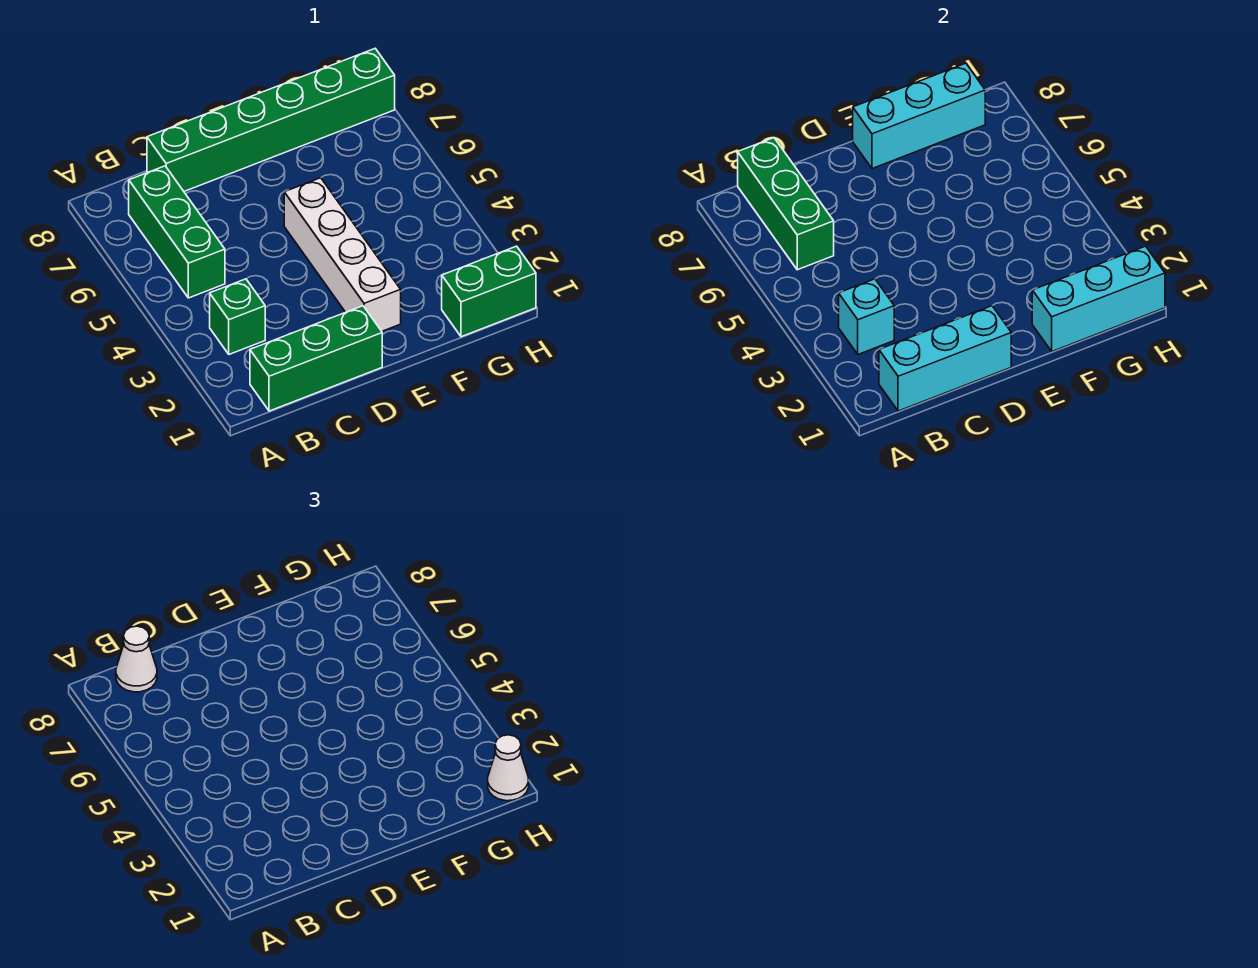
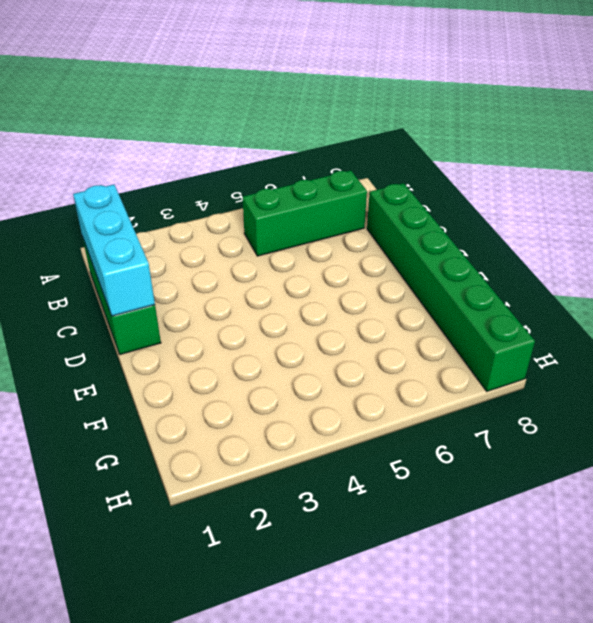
none -> green brick B3 level 1
none -> white brick E2:E5 level 1
none -> green brick G1:H1 level 1

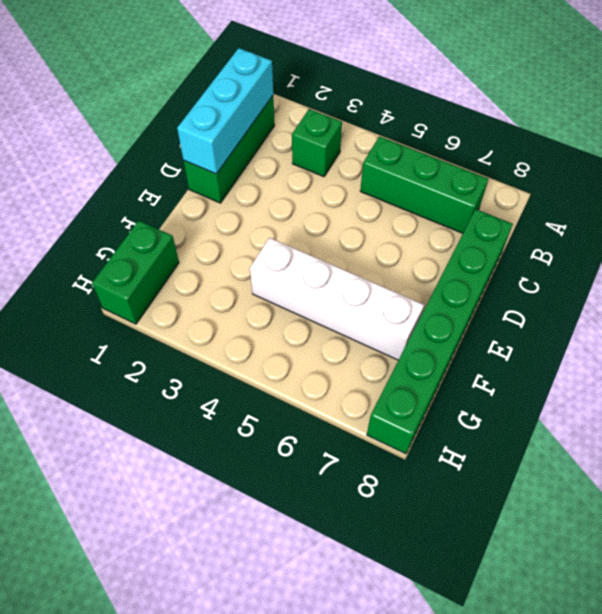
white brick F4:F7 level 1 -> white brick E2:E5 level 1
none -> cyan brick B3 level 2
none -> green brick B6:B8 level 2
none -> cyan brick E8:G8 level 2

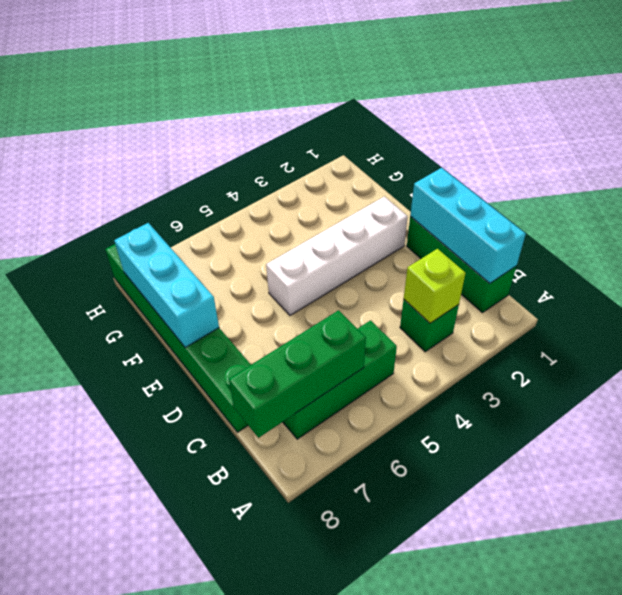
lime brick B3 level 2 -> cyan brick B3 level 2
none -> green brick G1:H1 level 1
none -> cyan brick F1:H1 level 2
none -> white cone B8 level 3

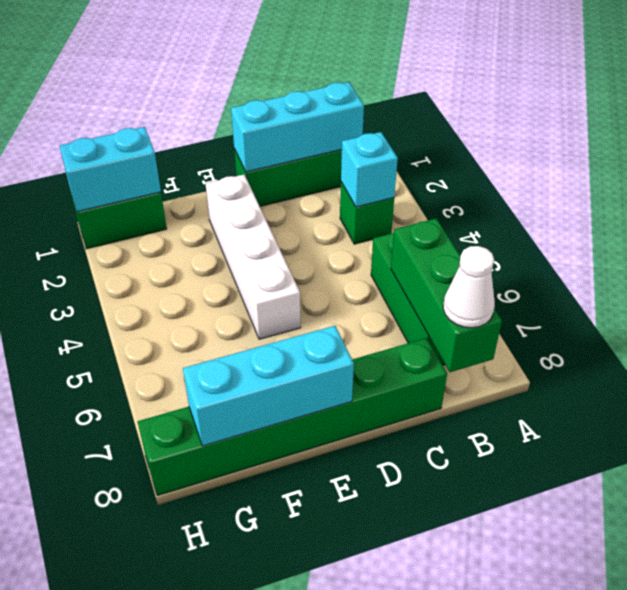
cyan brick G1:H1 level 2 -> cyan brick F1:H1 level 2
none -> white cone H1 level 3

